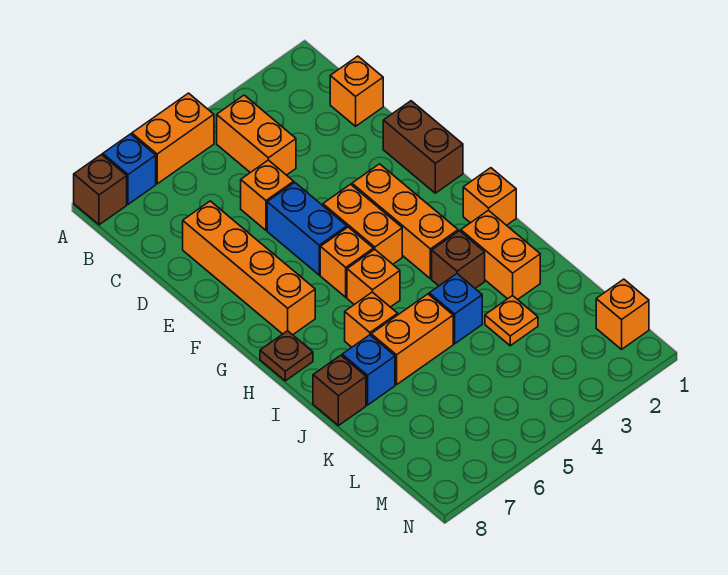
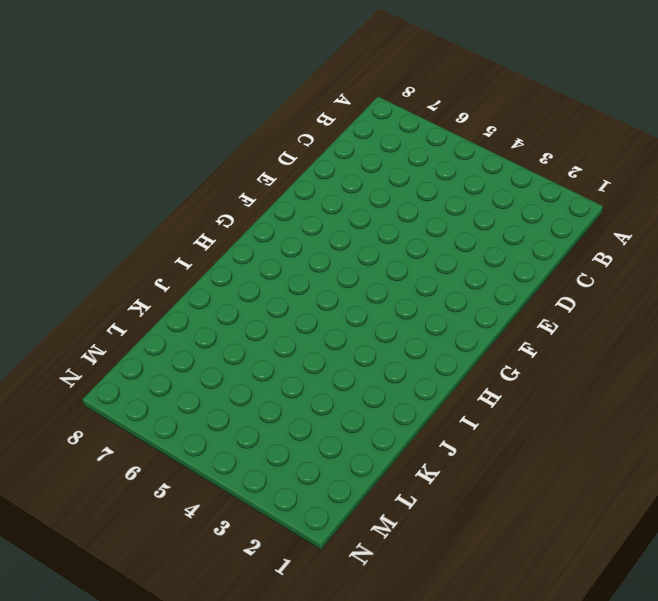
none -> orange brick A5:A6 level 1
none -> blue brick A7 level 1
none -> brown brick A8 level 1

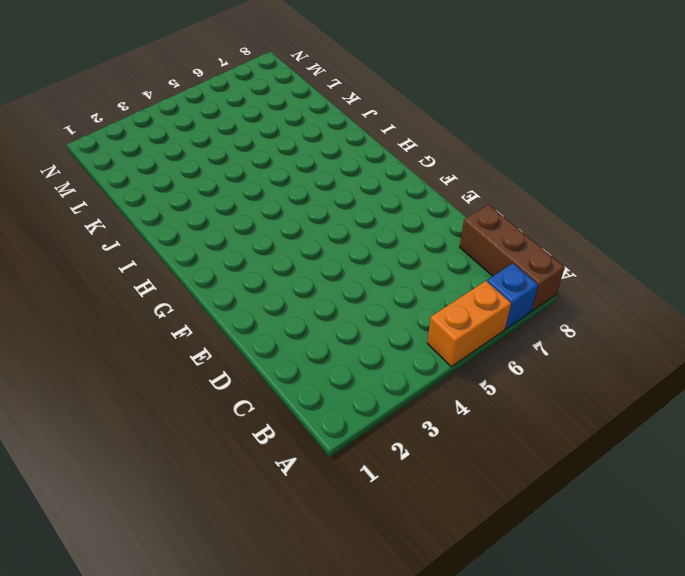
brown brick A8:C8 level 1 -> brown brick A8 level 1
none -> orange brick B4:C4 level 1
none -> orange brick C1 level 1
none -> orange brick D5 level 1

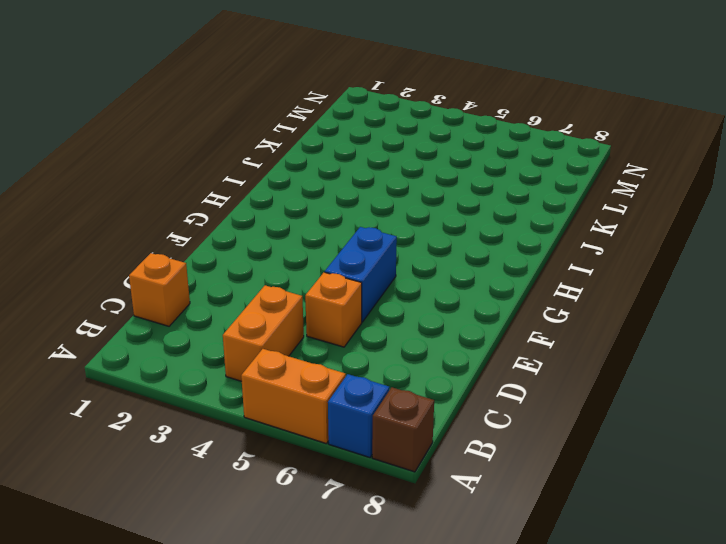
none -> orange brick D7:G7 level 1
none -> brown brick E1:F1 level 1
none -> orange brick F3:H3 level 1

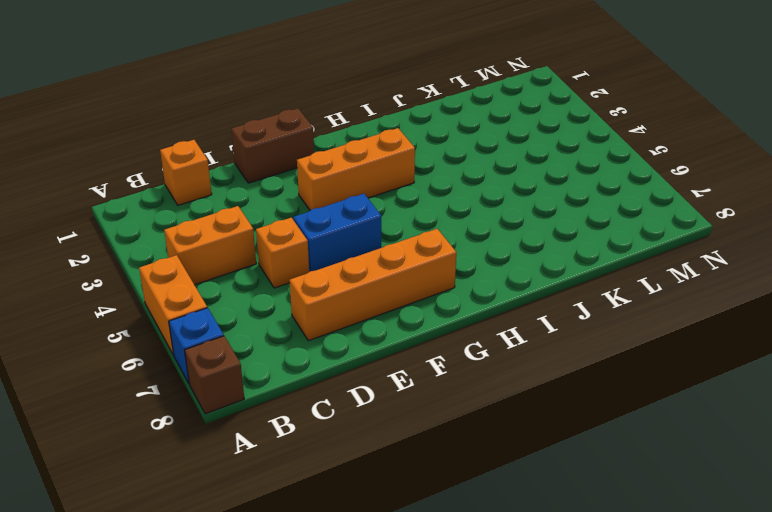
none -> orange brick F4:G4 level 1
none -> orange brick G5 level 1
none -> orange brick H1 level 1

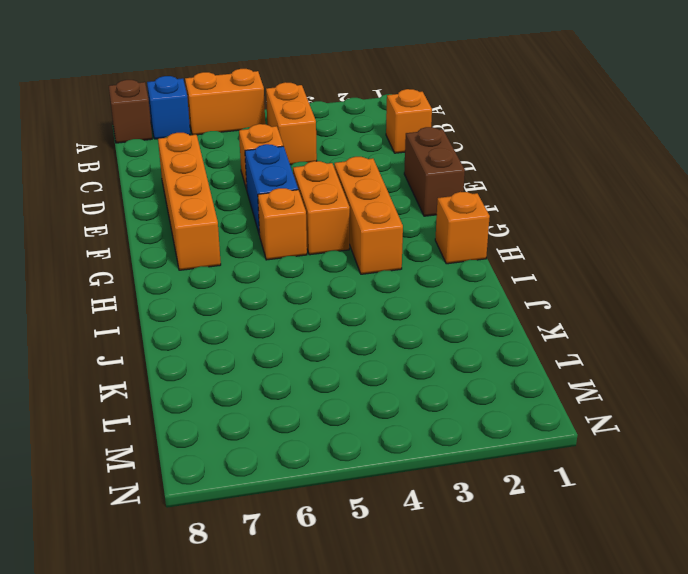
none -> orange brick H5 level 1
none -> brown plate H8 level 1
none -> orange brick I2:J2 level 1

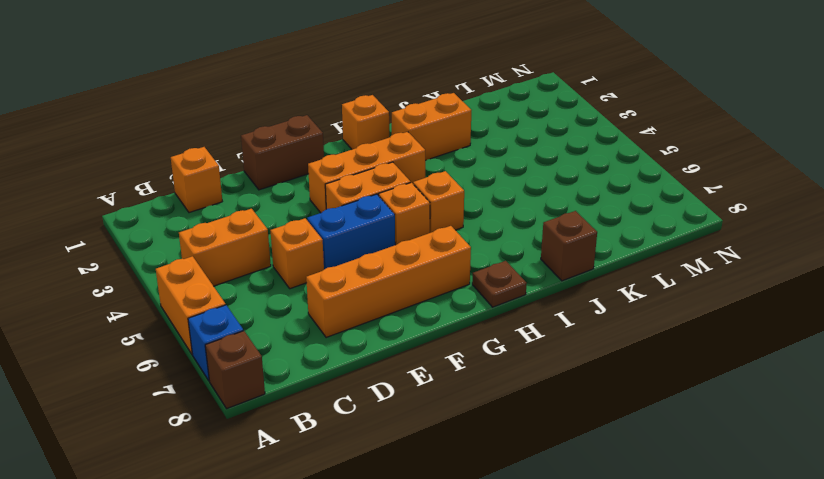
none -> brown brick I3 level 1
none -> orange brick I6 level 1
none -> blue brick J4 level 1

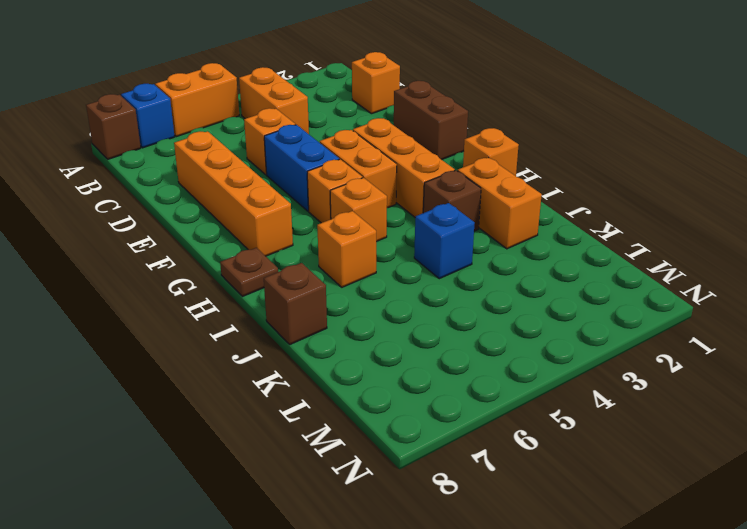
none -> orange brick J5:J6 level 1
none -> blue brick J7 level 1
none -> orange plate K3 level 1

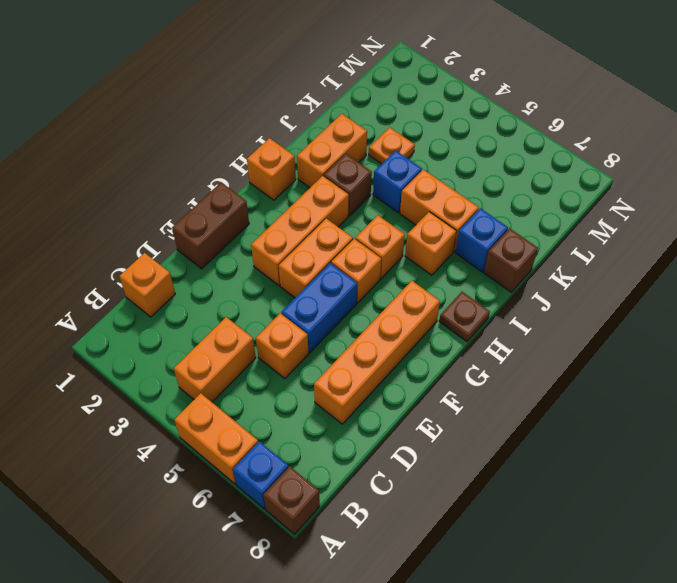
none -> orange brick M1 level 1

